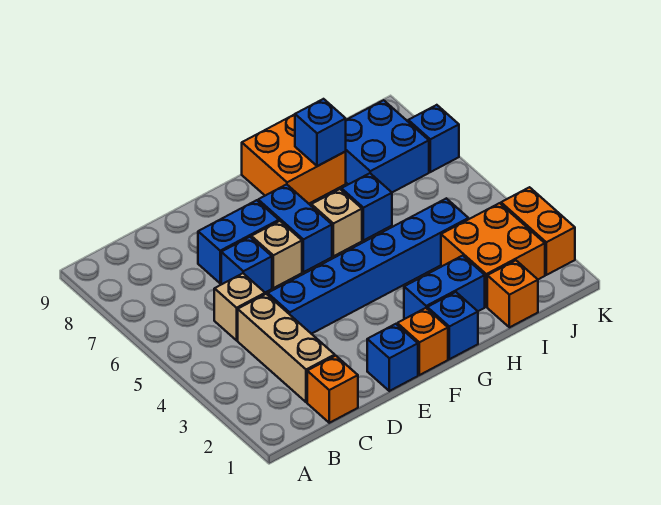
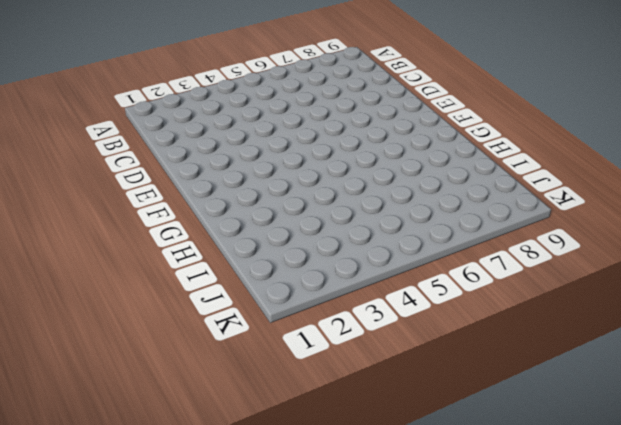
none -> orange brick C1 level 1
none -> tan brick C2:C4 level 1
none -> tan brick C5 level 1

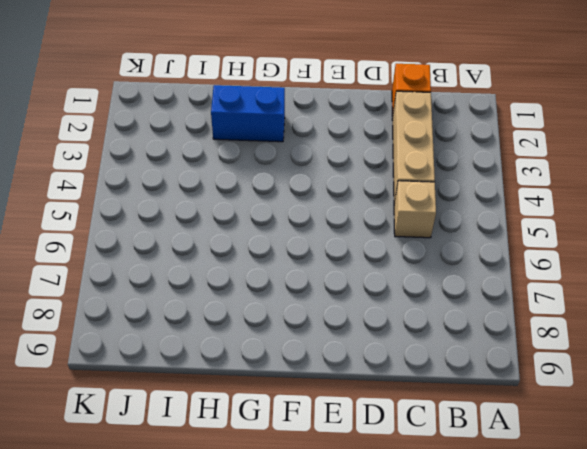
none -> blue brick D4:I4 level 1
none -> blue brick D6 level 1
none -> blue brick D7:E7 level 1

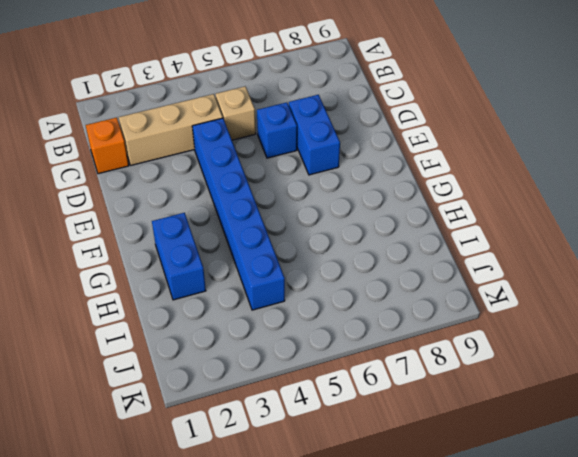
none -> blue brick E1 level 1
none -> tan brick E6 level 1
none -> orange brick F1 level 1

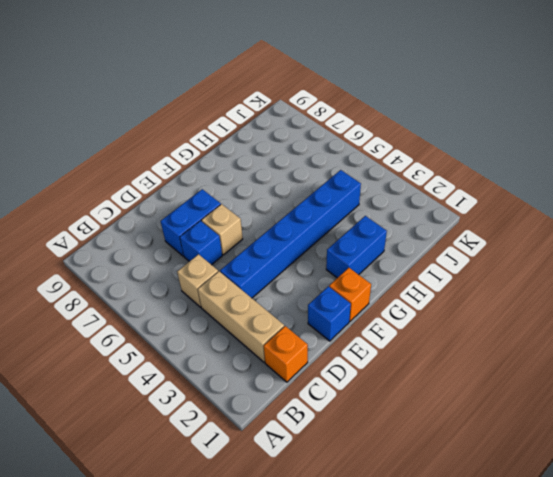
none -> blue brick F6:F7 level 1
none -> blue brick G1 level 1
none -> tan brick G6 level 1

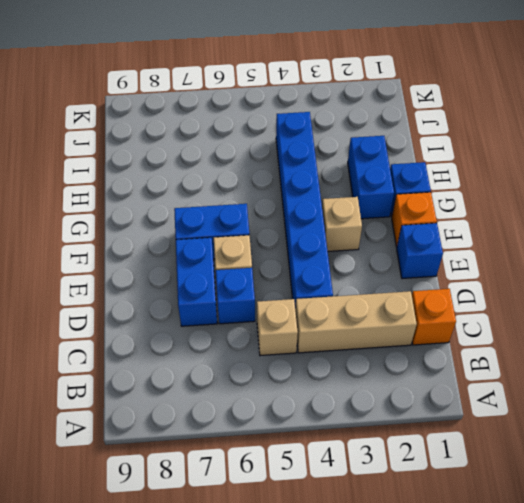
tan brick F3 level 1 -> tan brick G6 level 1
none -> orange brick G8:H9 level 1
none -> blue brick H6 level 1
none -> orange brick I1 level 1

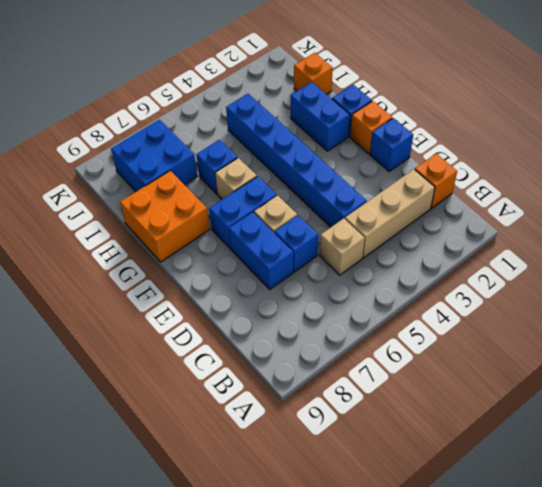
none -> orange brick I2:J3 level 1
none -> orange brick K2:K3 level 1
none -> blue brick K7 level 1

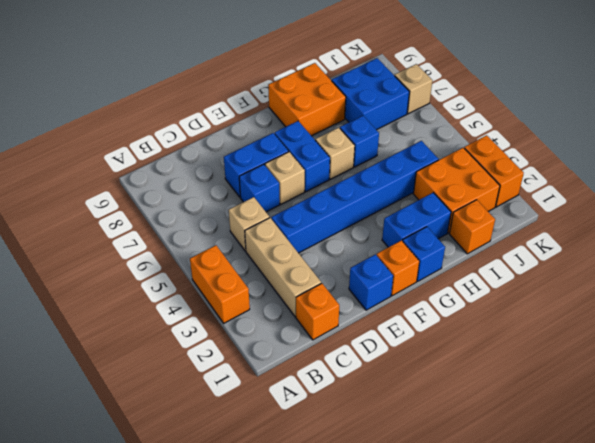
orange brick A3:A4 level 1 -> none
tan brick K7 level 1 -> blue brick K7 level 1
none -> blue brick H8 level 2

